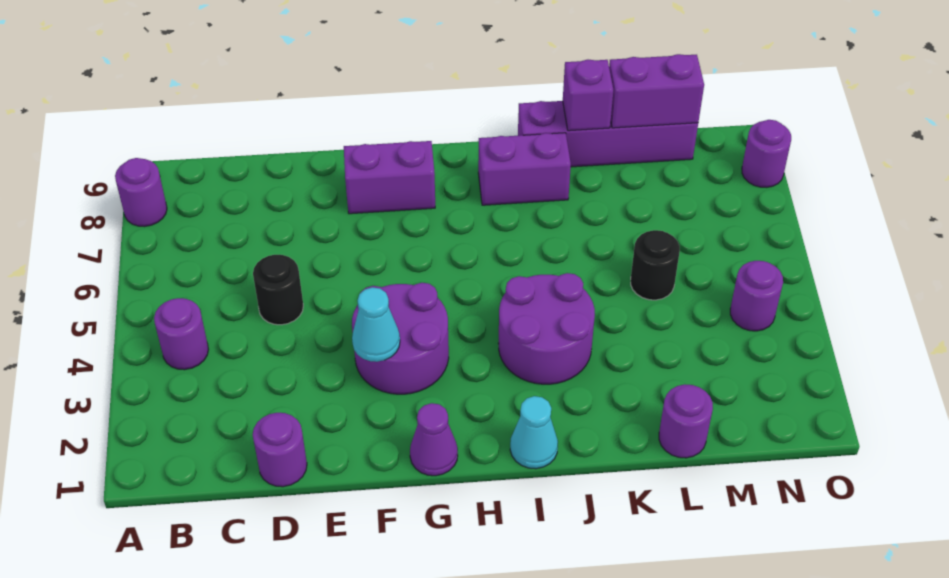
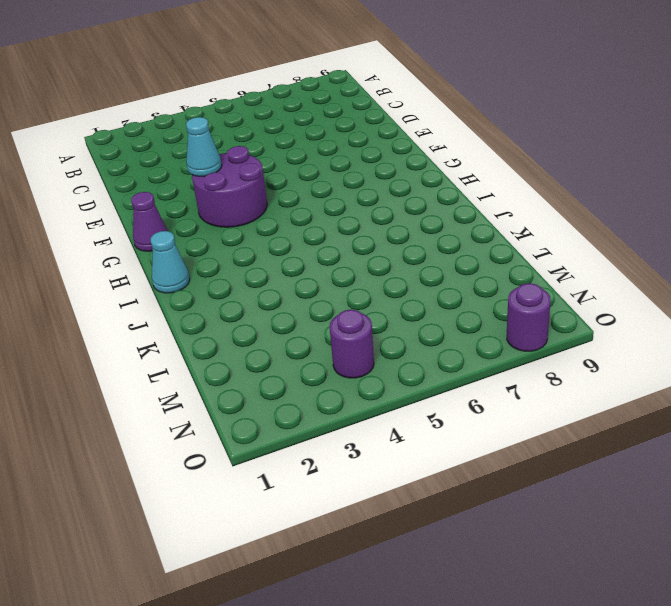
none -> purple round brick A8 level 1
none -> purple round brick B4 level 1
none -> purple round brick D1 level 1

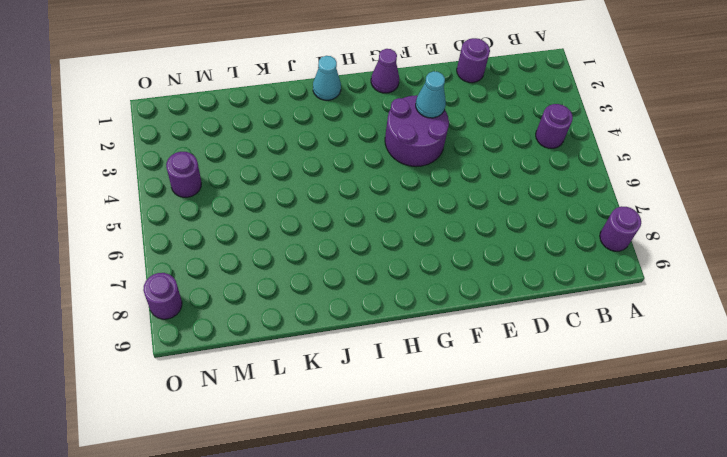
none -> black round brick D5 level 1
none -> purple brick F8:G8 level 1
none -> purple round brick I3:J4 level 1

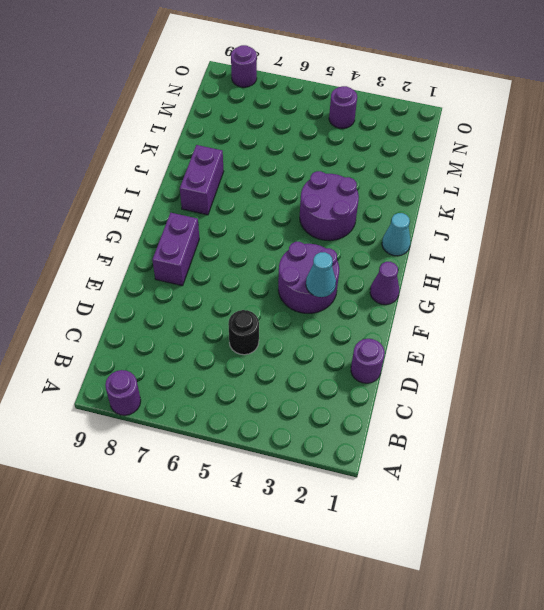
none -> purple round brick B4 level 1
none -> purple brick J9:M9 level 1
none -> purple round brick L1 level 1

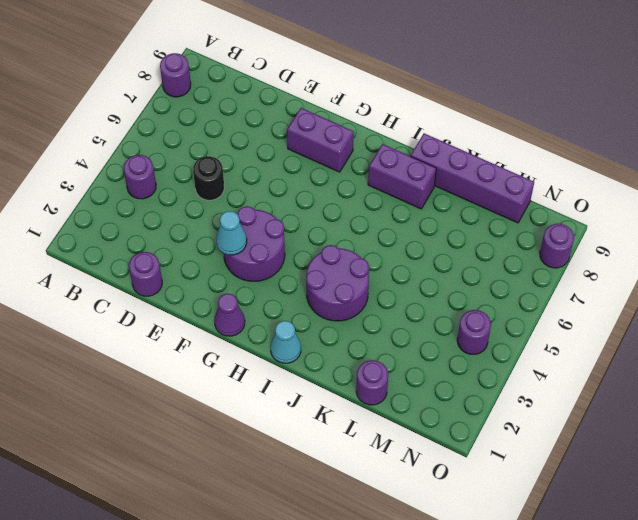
none -> black round brick L5 level 1
none -> purple brick K9 level 2
none -> purple brick L9:M9 level 2

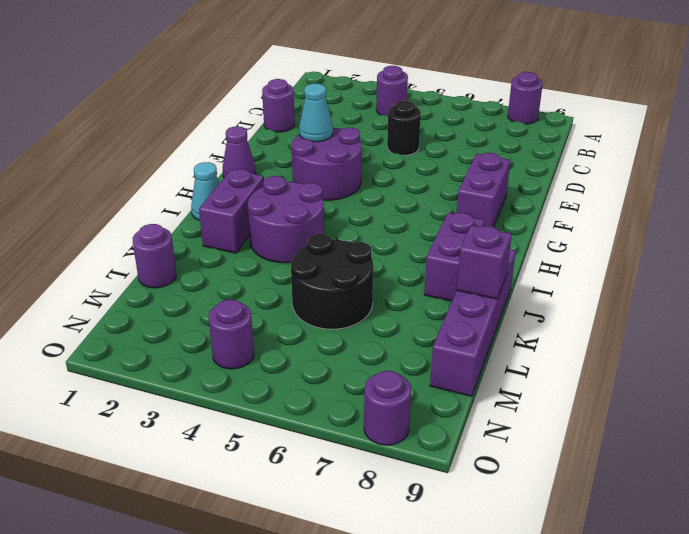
purple brick I2:J2 level 1 -> purple brick L9:M9 level 2
black round brick K5:L6 level 1 -> black round brick L5 level 1

